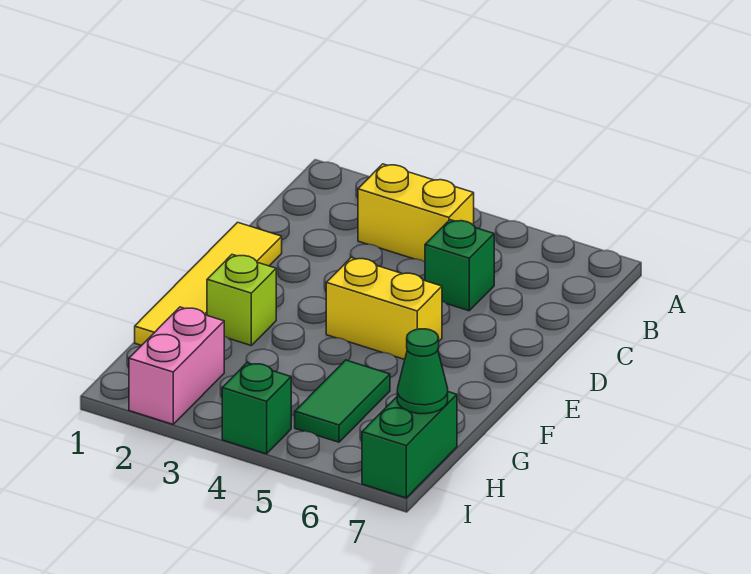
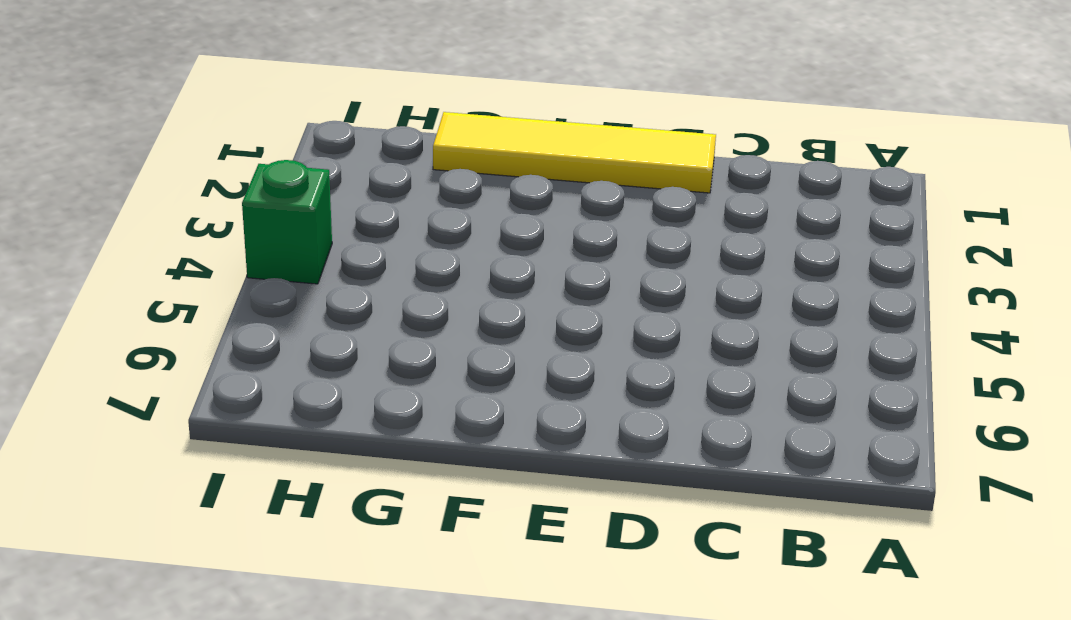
none -> yellow brick B3:B4 level 1
none -> green brick C5 level 1

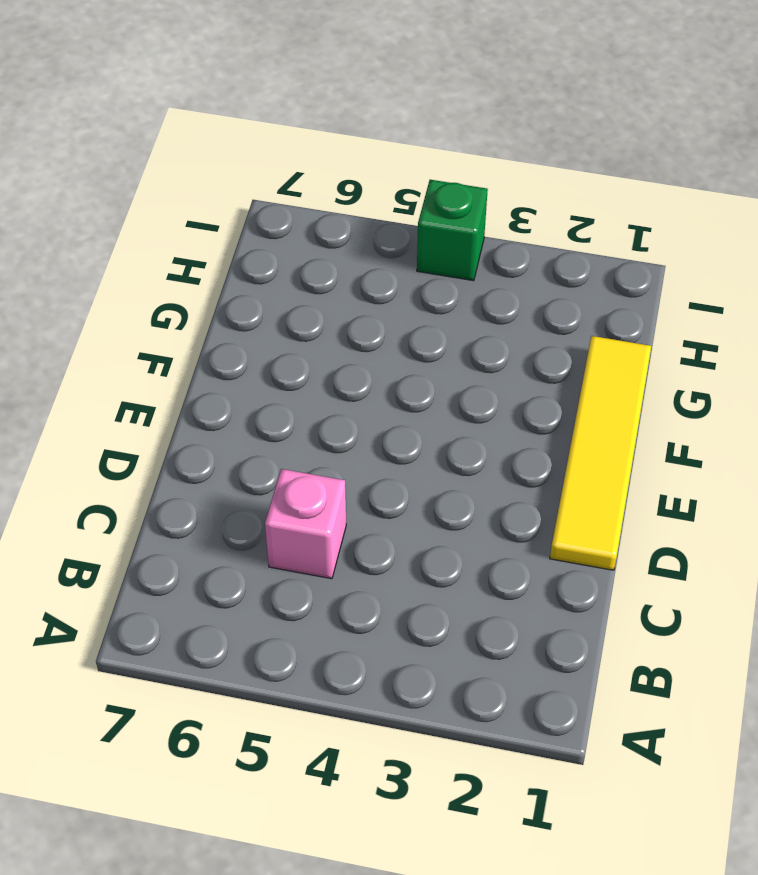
pink brick C5 level 1 -> green brick C5 level 1
none -> yellow brick B3:B4 level 1
none -> yellow brick E4:E5 level 1

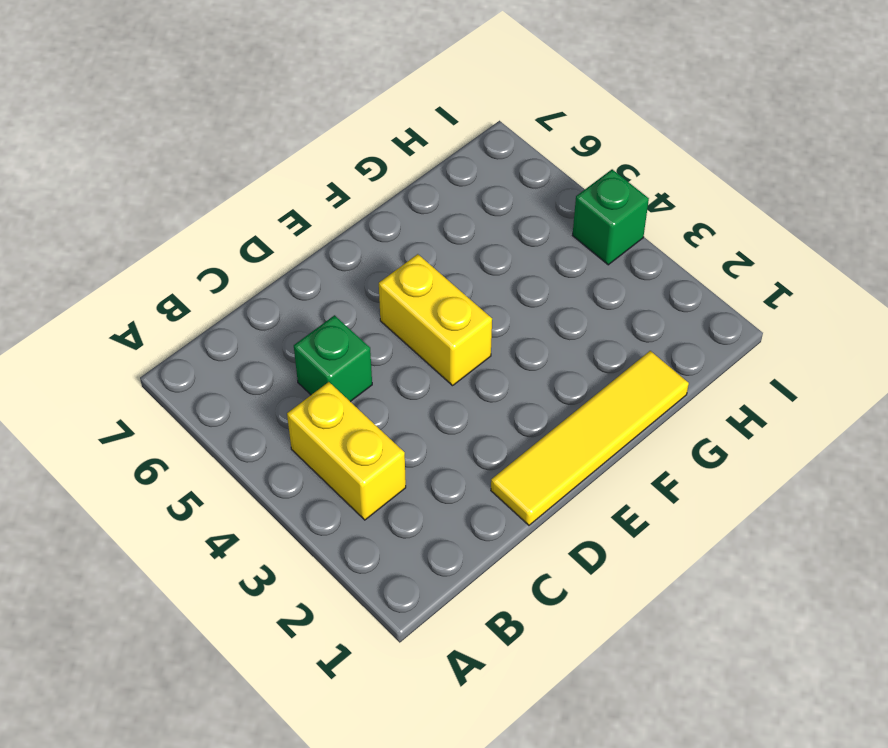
none -> lime brick F2 level 1
none -> green tile G5:H5 level 1

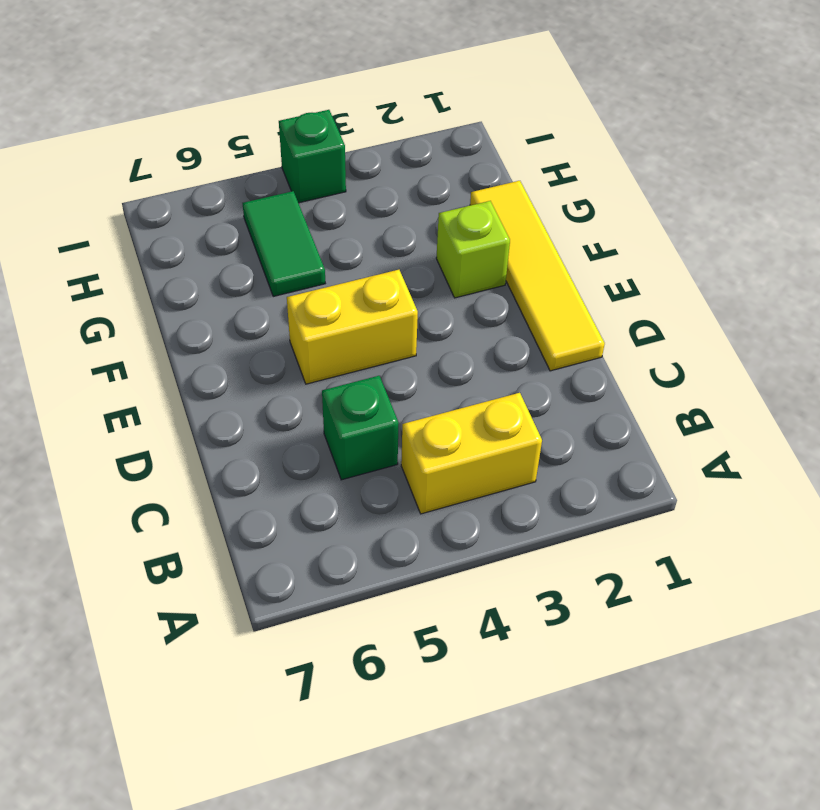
none -> pink brick H2:I2 level 1
none -> green brick H7:I7 level 1

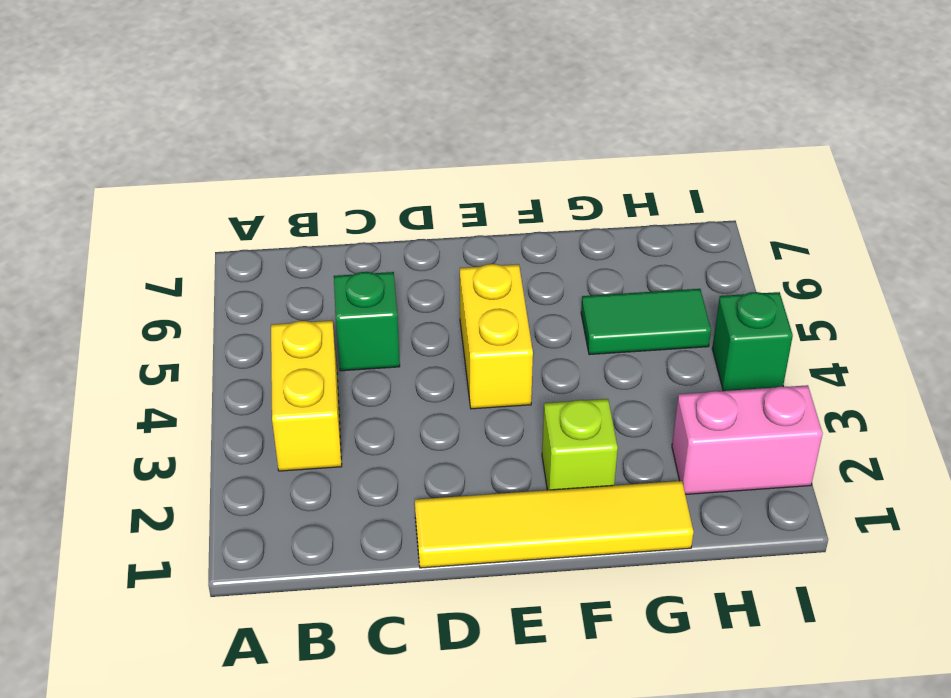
none -> green brick H7:I7 level 1
none -> green cone H7 level 2

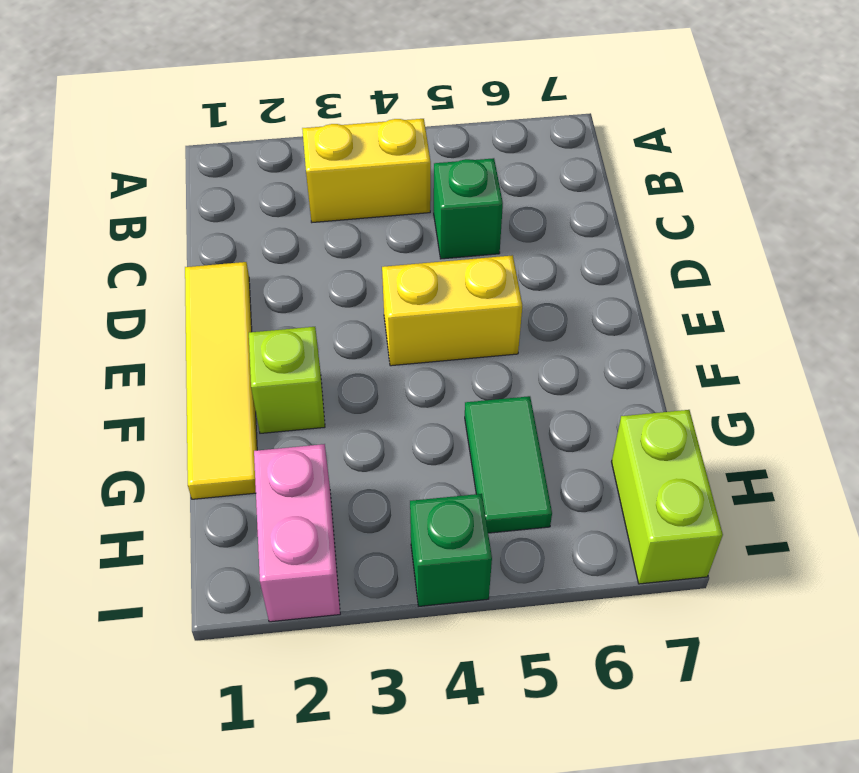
lime brick H7:I7 level 1 -> green brick H7:I7 level 1
none -> green cone H7 level 2

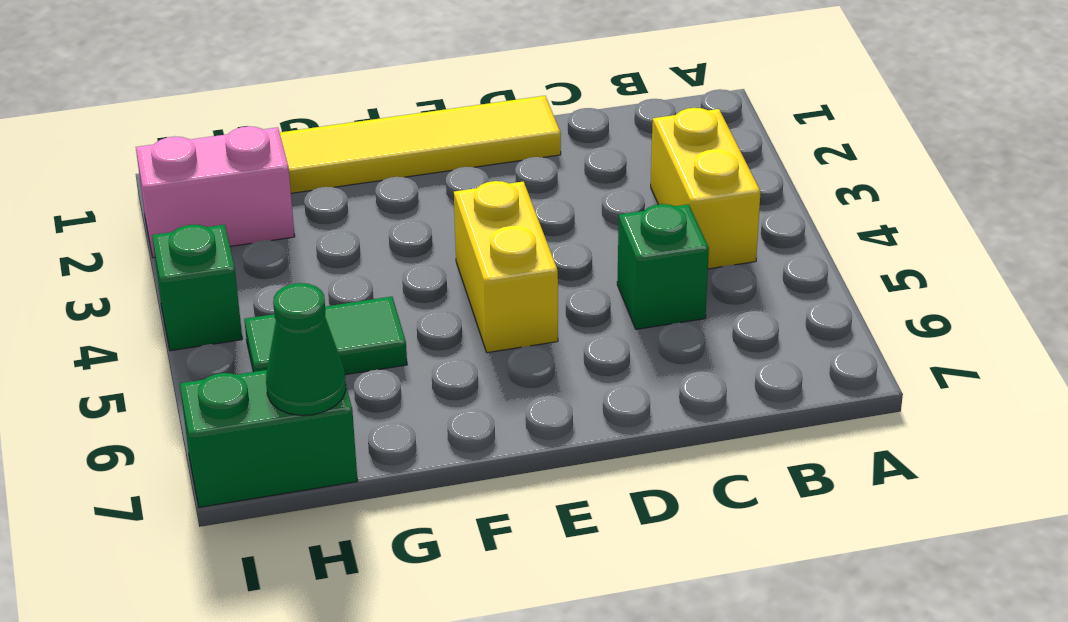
none -> lime brick F2 level 1

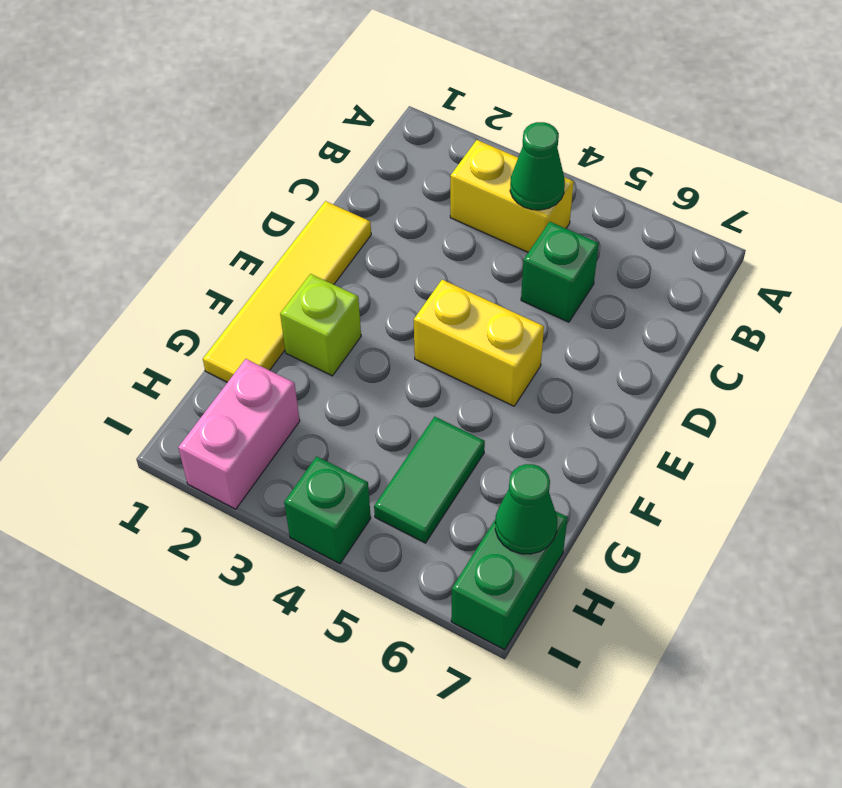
green cone B4 level 2 -> none

